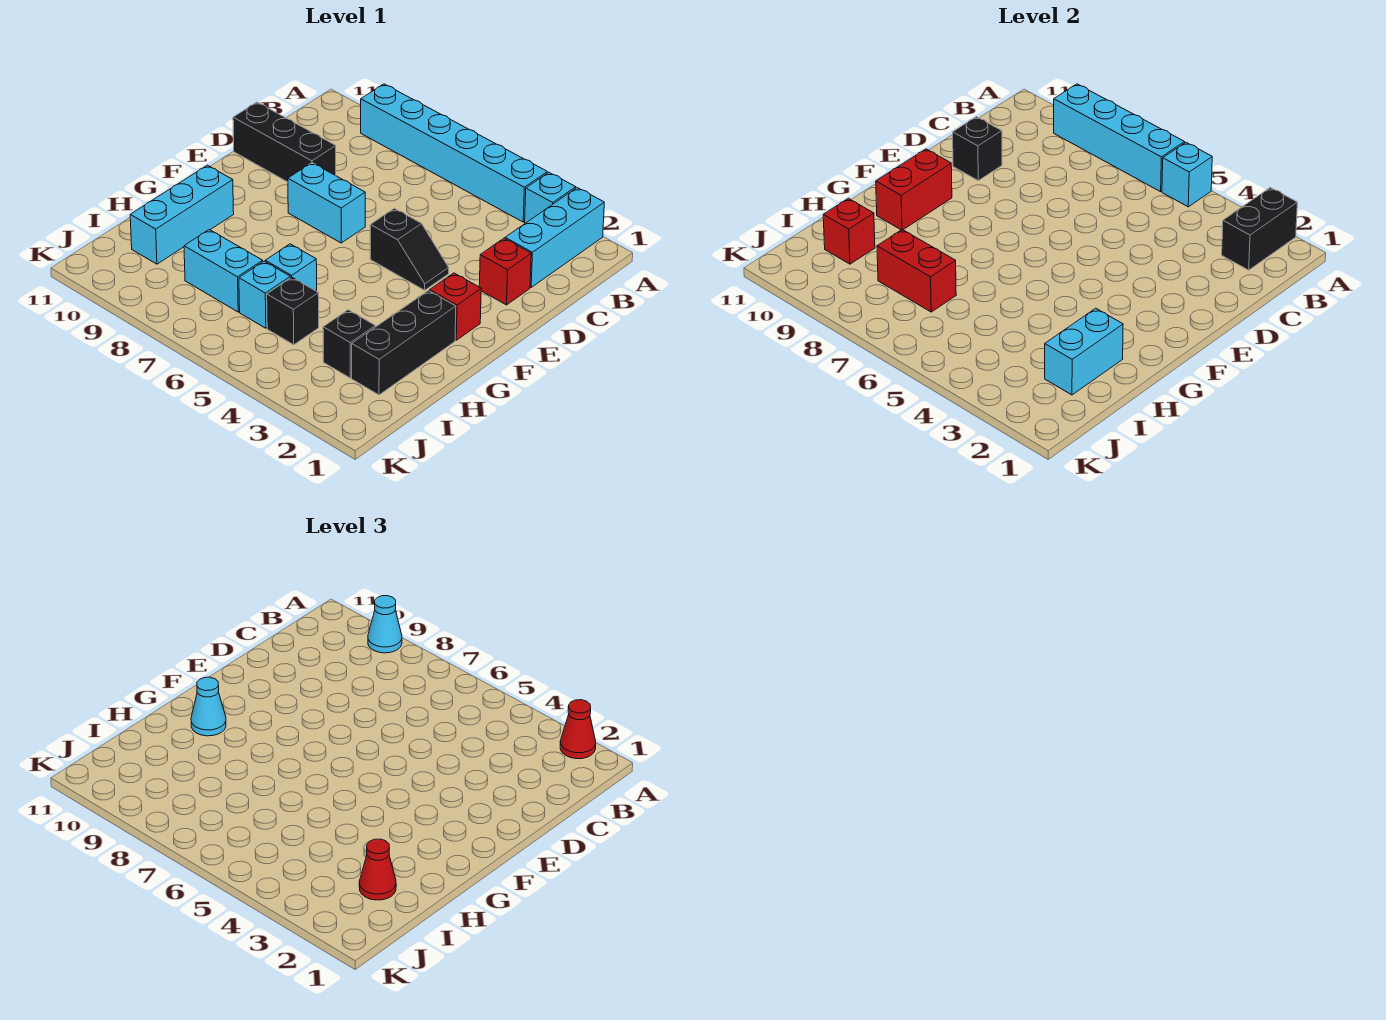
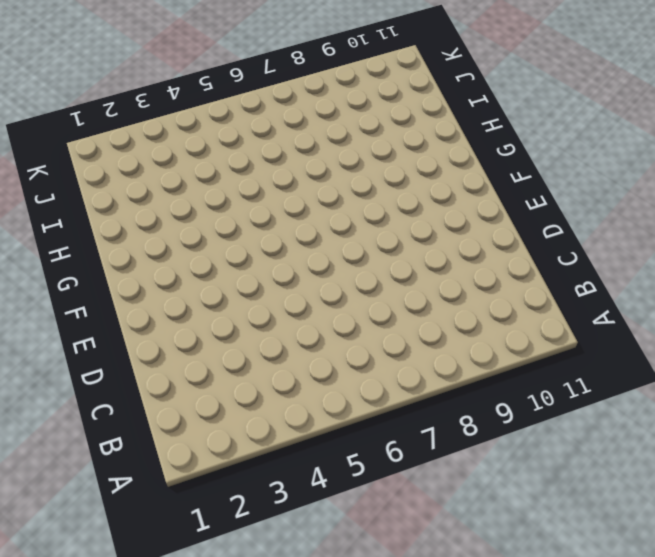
none -> cyan brick A2:C2 level 1
none -> cyan brick A3 level 1
none -> cyan brick A4:A9 level 1

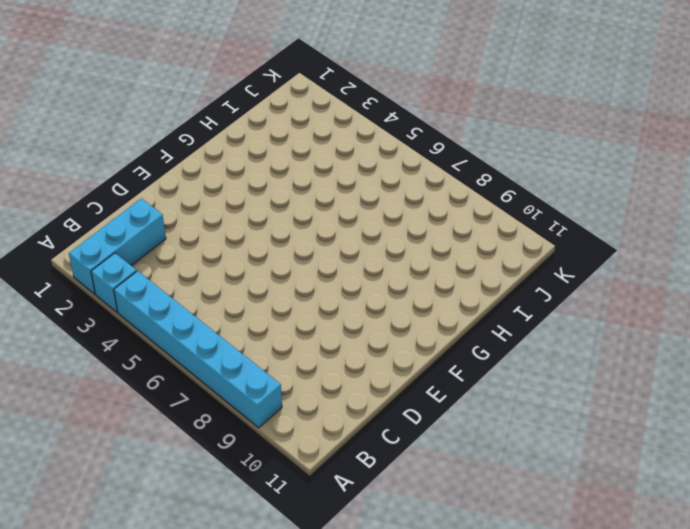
none -> red brick D2 level 1
none -> black brick D9:D11 level 1
none -> black slope E4:E5 level 1 top 5

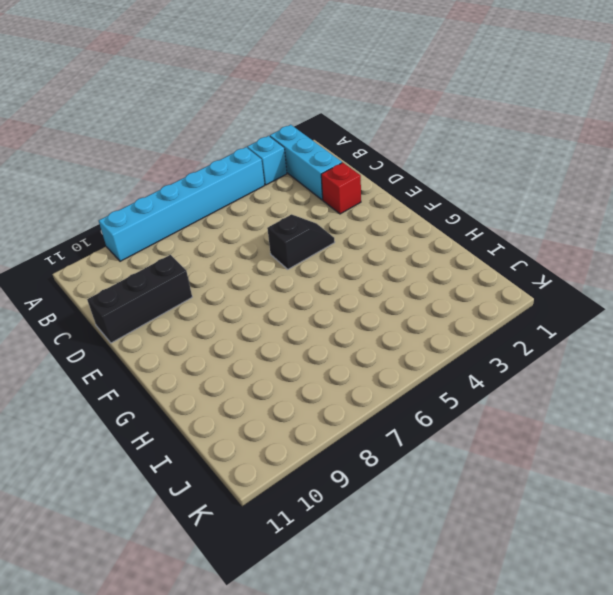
none -> cyan brick E7:E8 level 1
none -> red brick F2 level 1
none -> black brick G2:I2 level 1

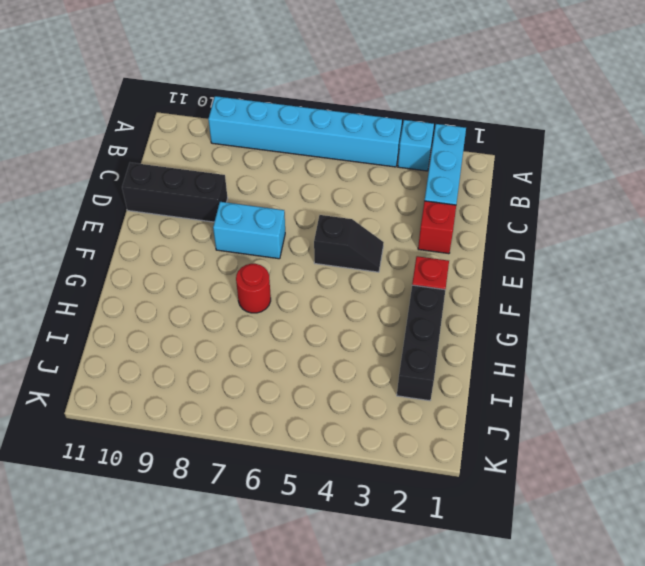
red round brick G7 level 1 -> none
none -> cyan brick G10:I10 level 1
none -> cyan brick H6 level 1
none -> black brick I3 level 1

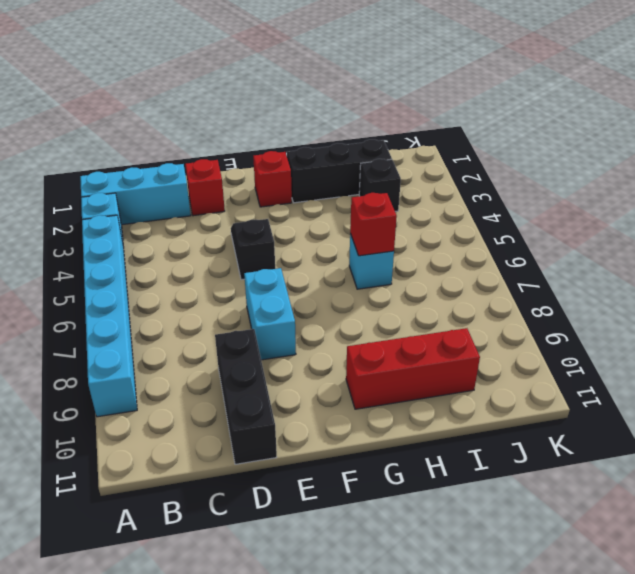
red brick G10:I10 level 1 -> cyan brick G10:I10 level 1
red brick H6 level 2 -> red brick I10 level 2
none -> black brick I5 level 1
none -> cyan brick I6 level 1
none -> cyan brick I7:I8 level 1

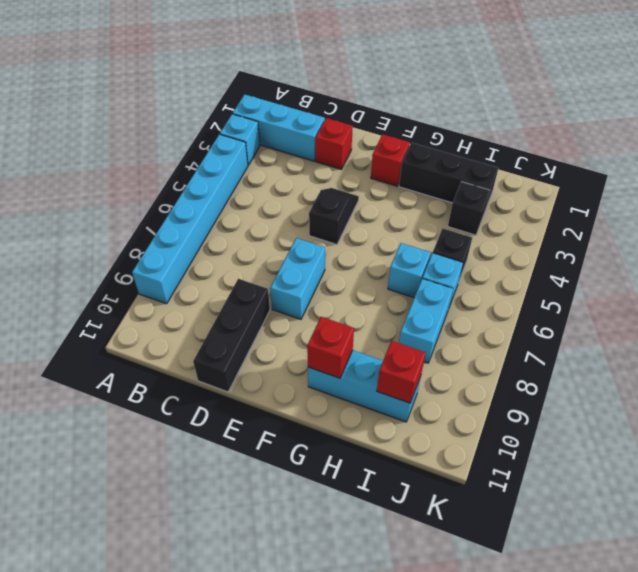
red brick G10 level 2 -> red brick F10:G10 level 2
none -> black brick A2:B2 level 2
none -> cyan brick A5 level 2
none -> cyan brick A6:A9 level 2

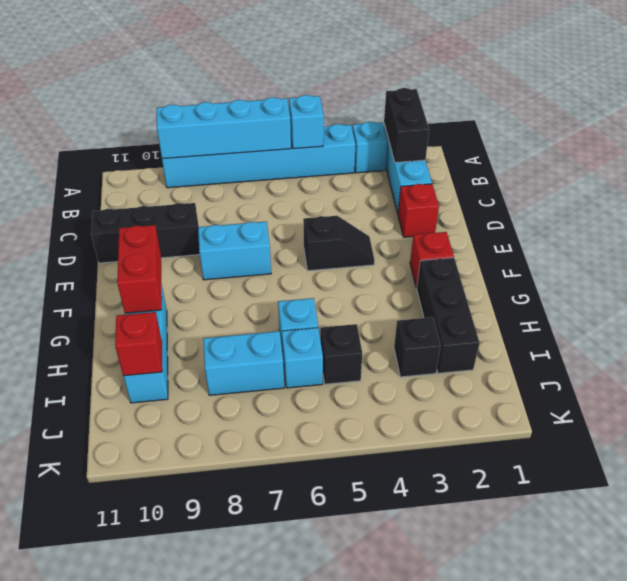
none -> black brick D10 level 2
none -> cyan brick H2:I2 level 2
none -> red brick I7:I8 level 2

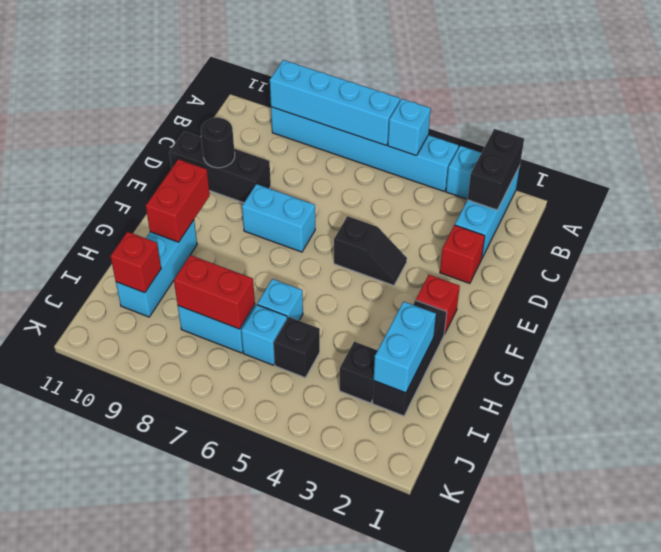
black round brick D10 level 2 -> black brick D10 level 2
none -> red cone A2 level 3
none -> cyan cone A9 level 3
none -> cyan cone G10 level 3

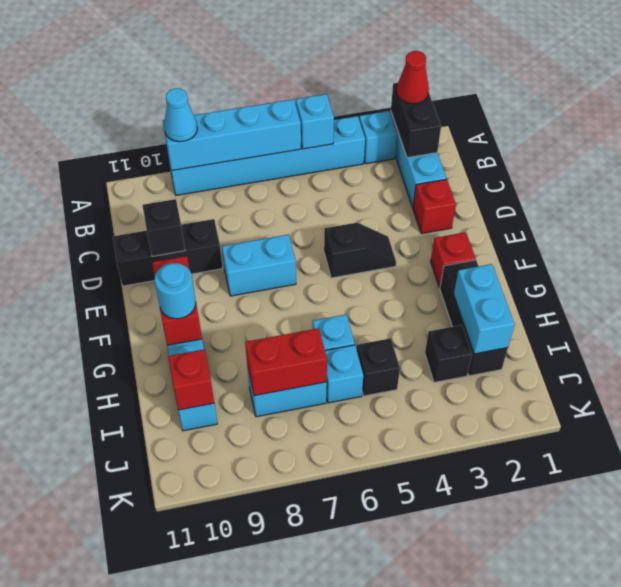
cyan round brick G10 level 3 -> cyan cone G10 level 3
none -> red cone I2 level 3

